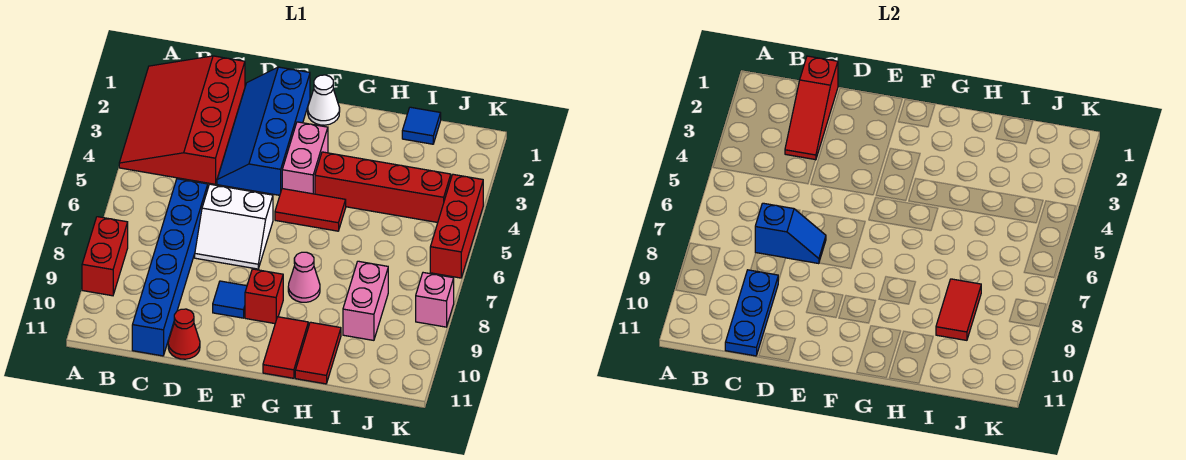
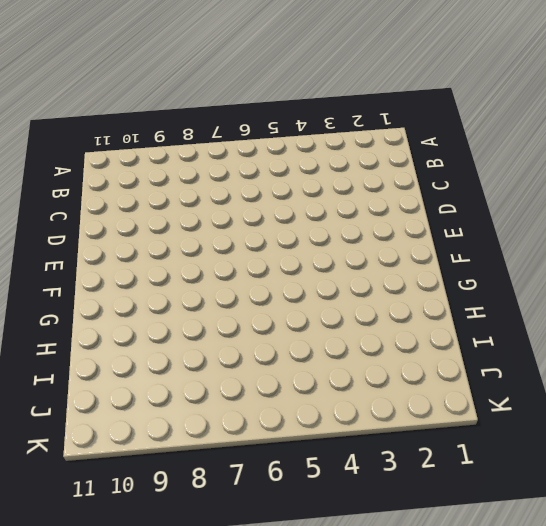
none -> red slope A1:C4 level 1 top C
none -> red brick A8:A9 level 1
none -> blue brick C6:C11 level 1

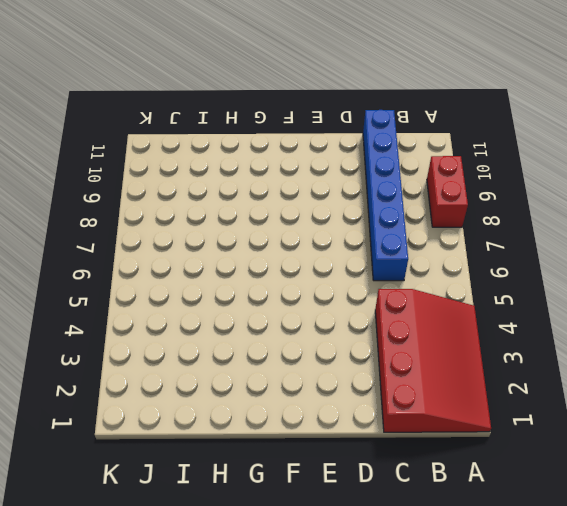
none -> blue slope D1:E4 level 1 top E
none -> white slope D6:E7 level 1 top 6
none -> red cone D11 level 1

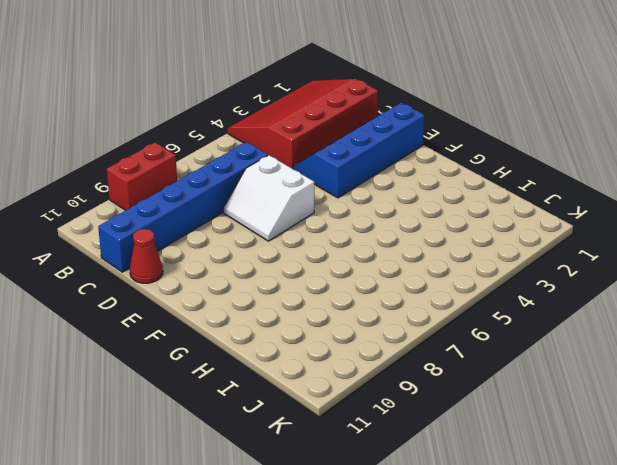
none -> blue tile E9 level 1
none -> white cone F1 level 1
none -> pink brick F3:F4 level 1

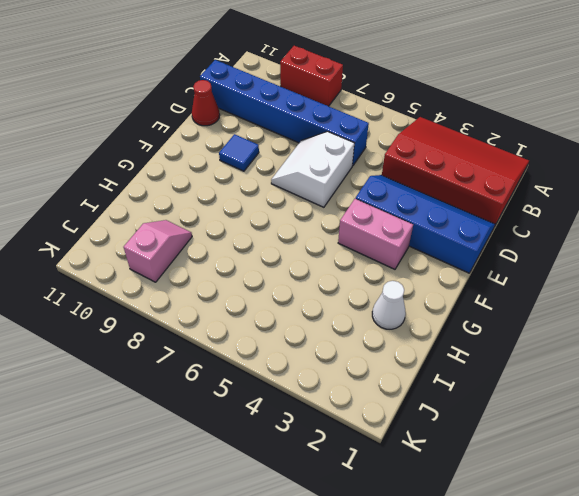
white cone H2 level 1 -> white cone F1 level 1
pink slope I9:J9 level 1 top J -> pink brick I8:I9 level 1
none -> red tile F5:G5 level 1
none -> red brick F9 level 1
none -> red brick G4:J4 level 1

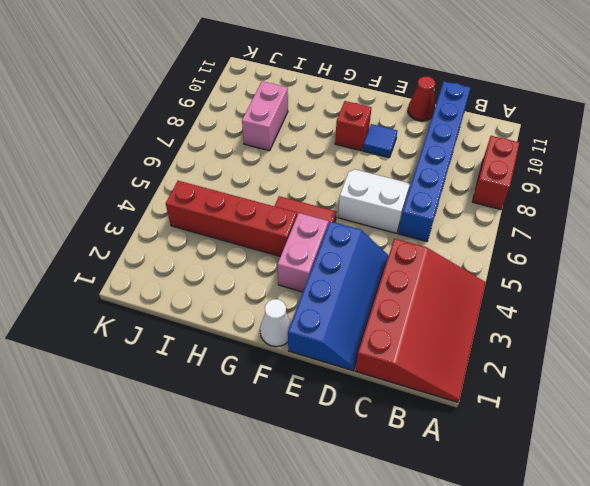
none -> pink cone G8 level 1
none -> red tile G10:G11 level 1
none -> red tile H10:H11 level 1

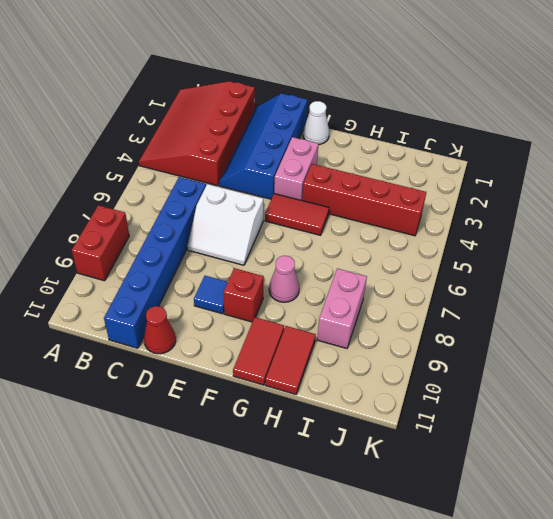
none -> blue tile I1 level 1
none -> red brick K4:K6 level 1
none -> pink brick K8 level 1

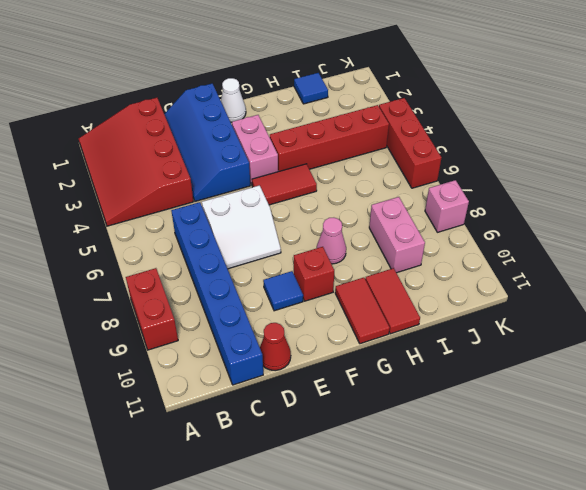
none -> red slope C1:C3 level 2 top 1
none -> blue slope C7:D7 level 2 top C
none -> blue plate C9:C11 level 2

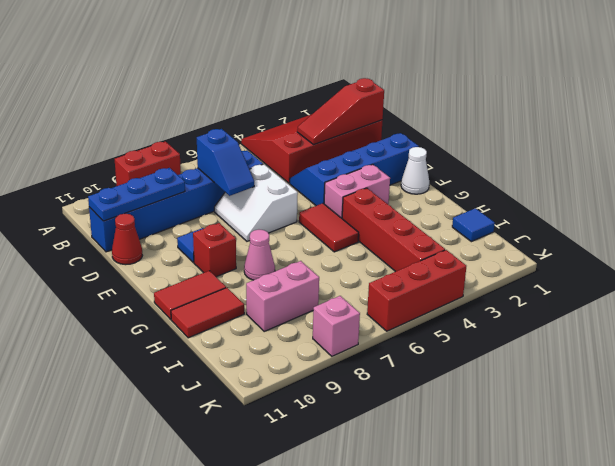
none -> red tile I8:I9 level 2

